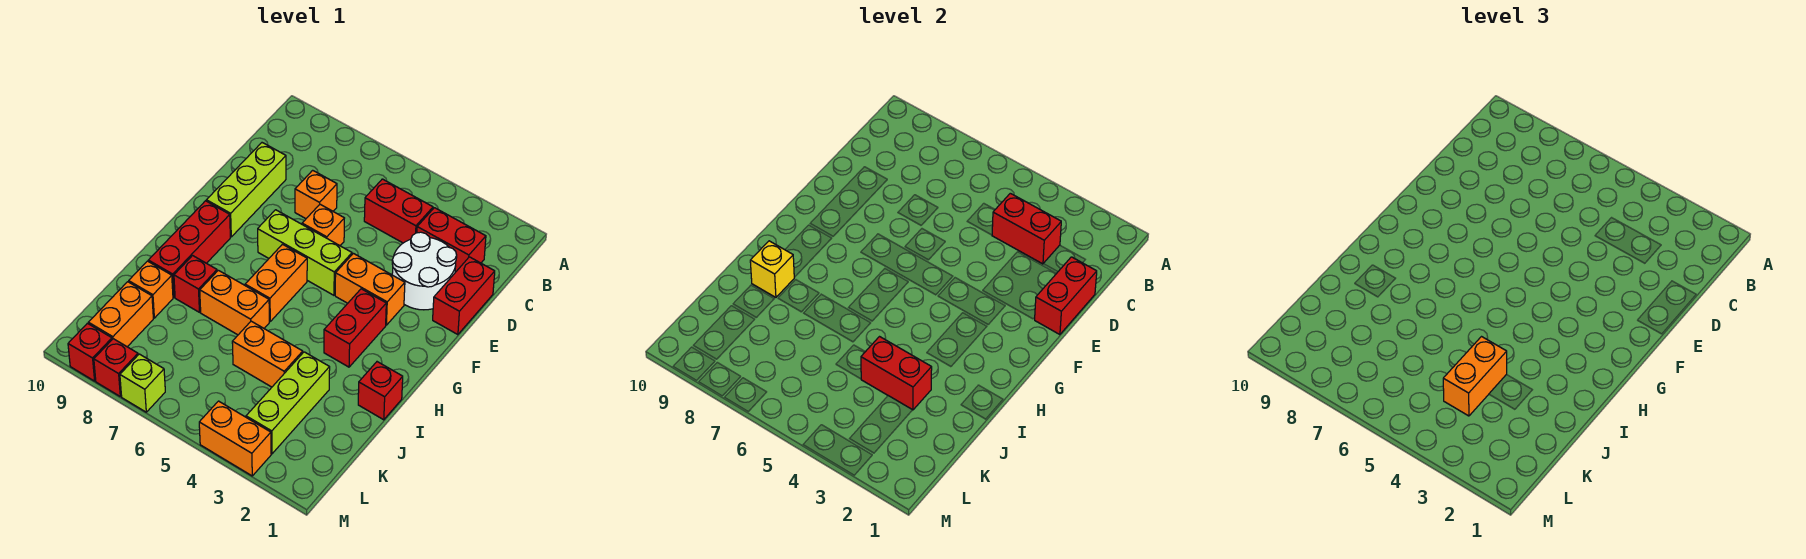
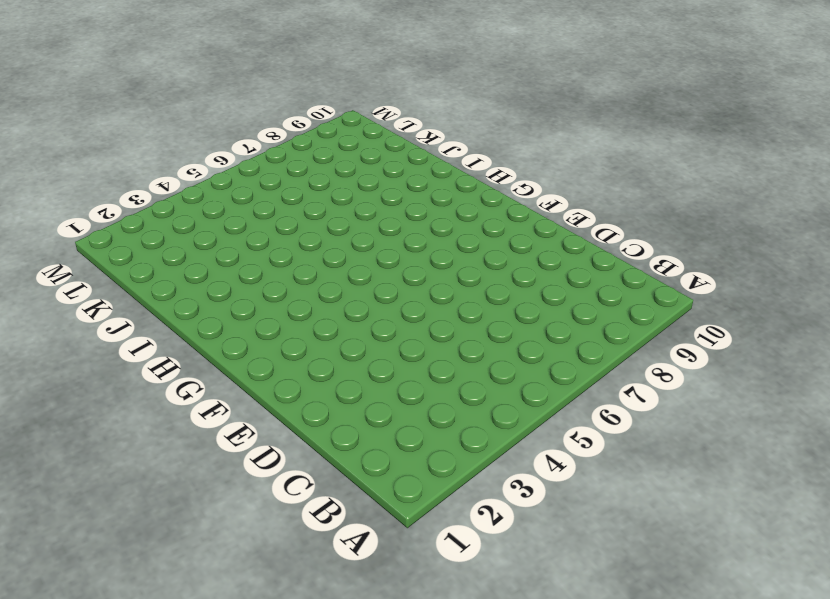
none -> red brick C2:C3 level 1
none -> red brick C4:C5 level 1
none -> red brick D1:E1 level 1

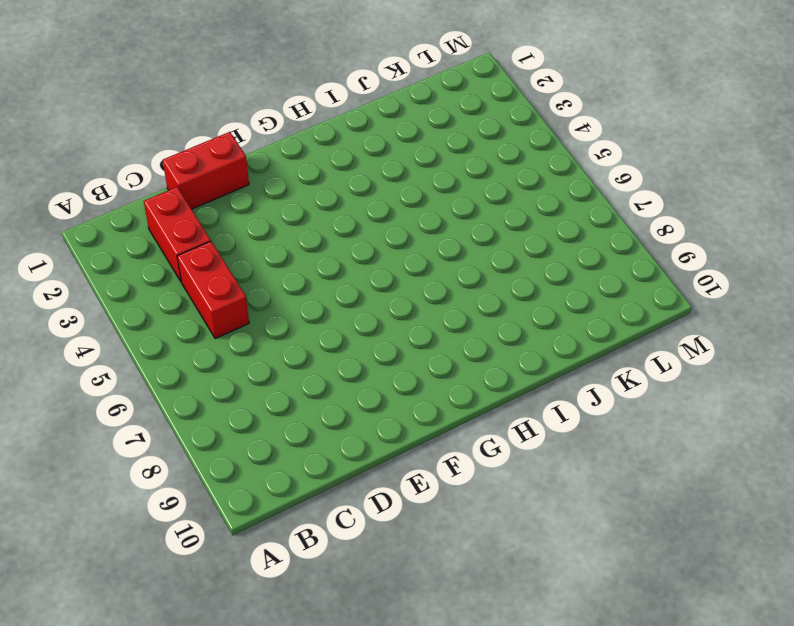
none -> white round brick D2:E3 level 1
none -> orange brick D7 level 1
none -> lime brick D9:F9 level 1

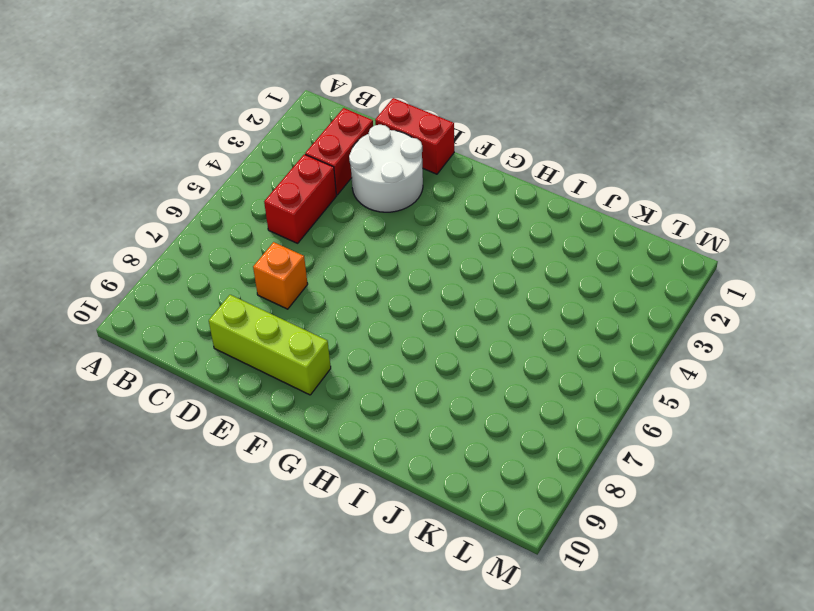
none -> orange brick E6 level 1
none -> orange brick F3:F4 level 1
none -> lime brick F5:F7 level 1

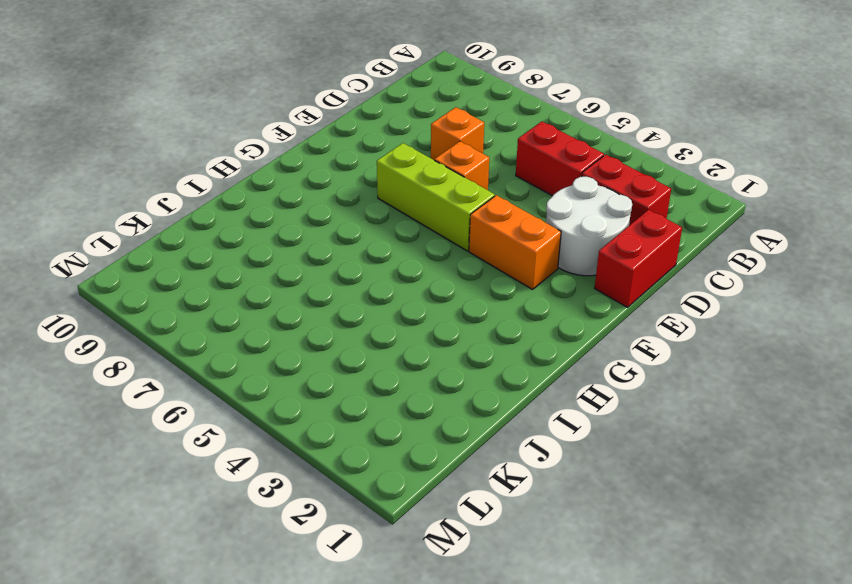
none -> lime brick D9:F9 level 1
none -> red brick G3:H3 level 1
none -> orange brick G6:H6 level 1

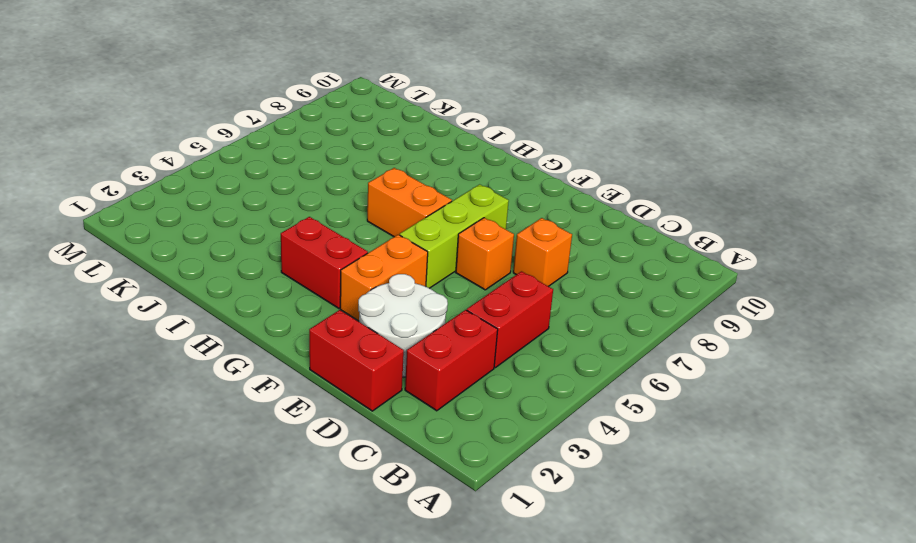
none -> lime brick D9:F9 level 1
none -> red brick G9:I9 level 1
none -> red brick I1 level 1

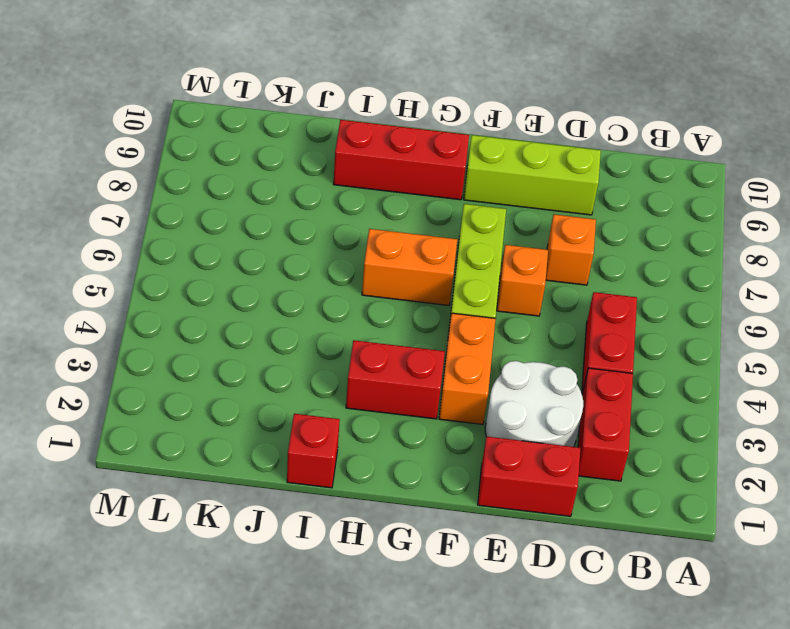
none -> orange brick I6:I7 level 1
none -> red brick I8 level 1
none -> lime brick J3:L3 level 1

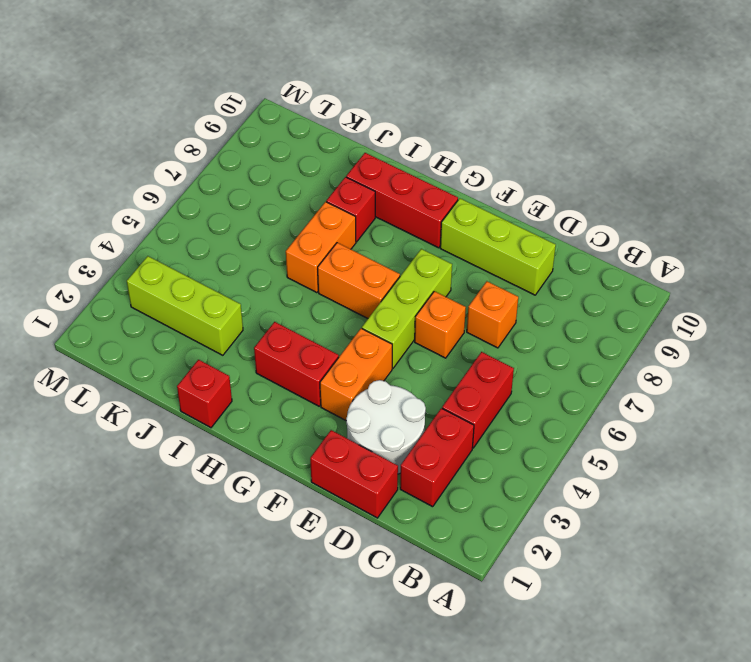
none -> orange brick J4:J5 level 1
none -> orange brick J9 level 1
none -> orange brick K9:L9 level 1

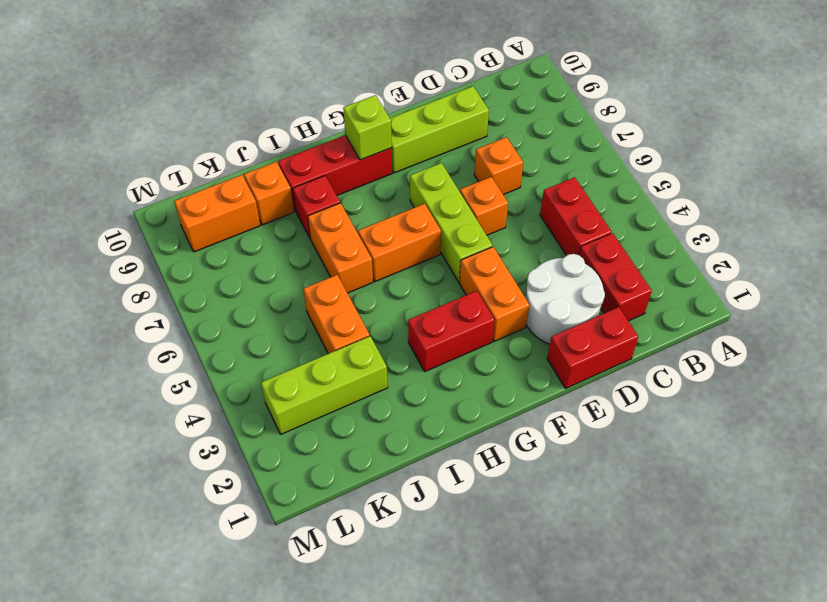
lime brick G9 level 2 -> lime brick M7 level 1
none -> red brick I1 level 1
none -> orange brick M3:M4 level 1
none -> red brick M8 level 1

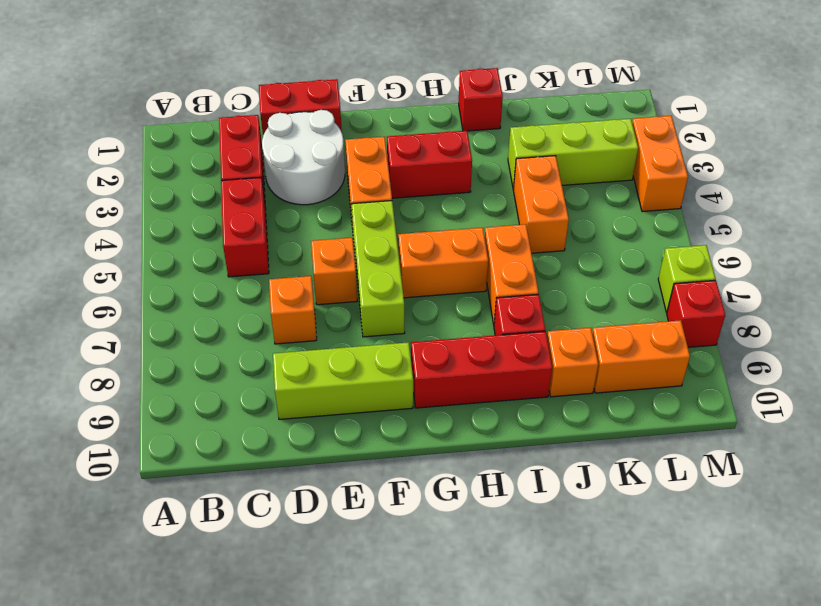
none -> red brick M9 level 1
none -> red brick C3:C4 level 2
none -> red brick D1:E1 level 2

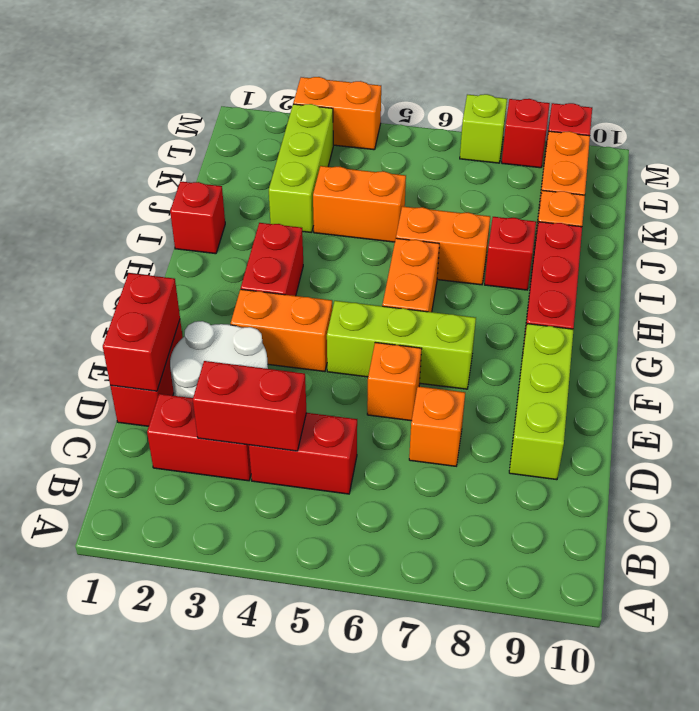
none -> yellow brick I9 level 2
none -> red brick J3:J4 level 2
none -> orange brick J4:K4 level 3

